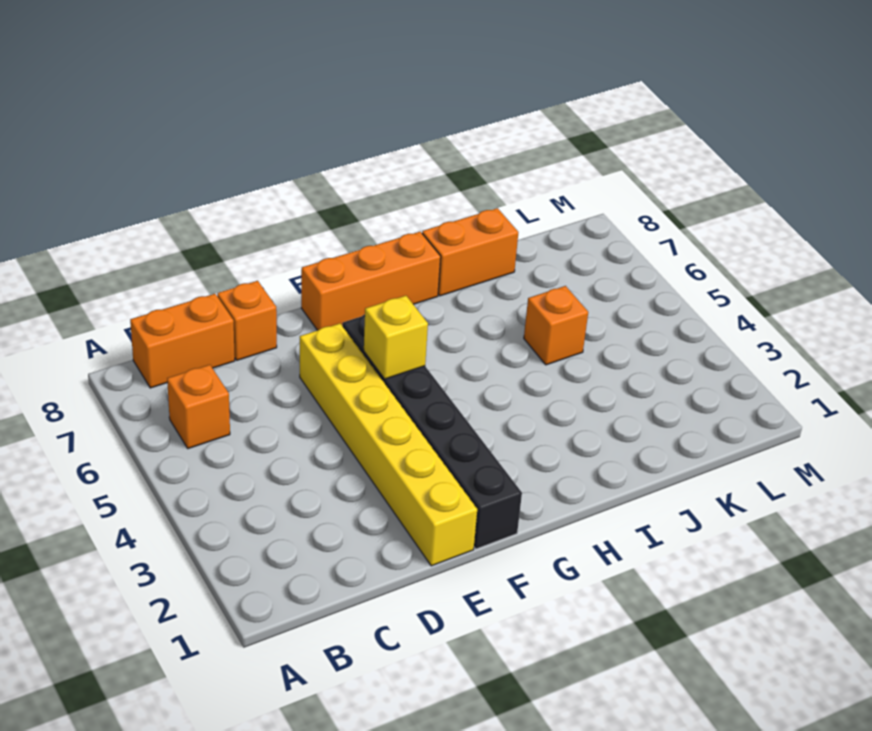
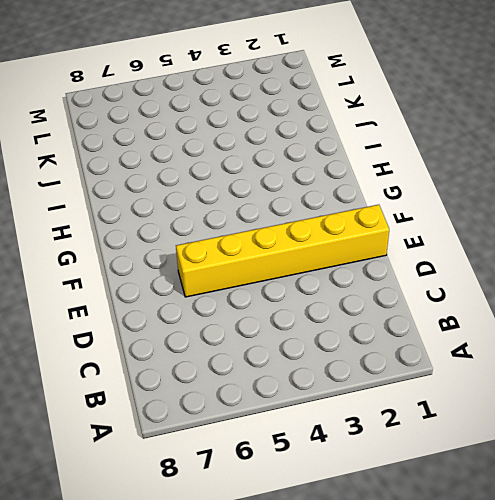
none -> orange brick B6 level 1
none -> orange brick B8:C8 level 1

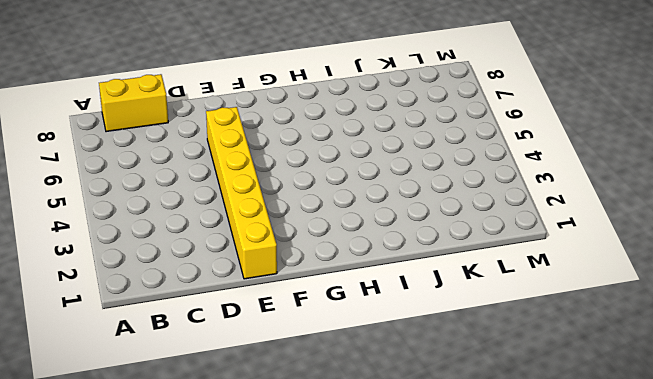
yellow brick B8:C8 level 1 -> orange brick B8:C8 level 1
none -> orange brick B6 level 1
none -> orange brick D8 level 1

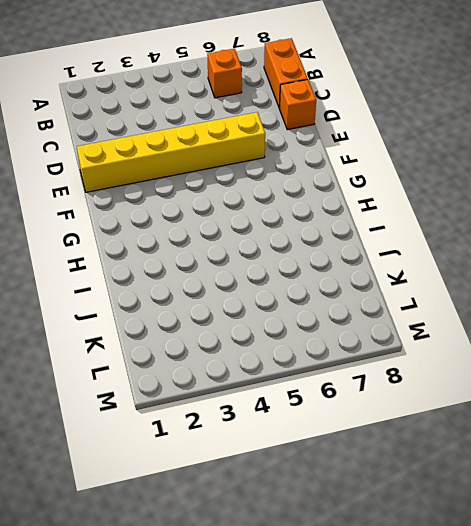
none -> black brick F1:F6 level 1
none -> orange brick F8:H8 level 1

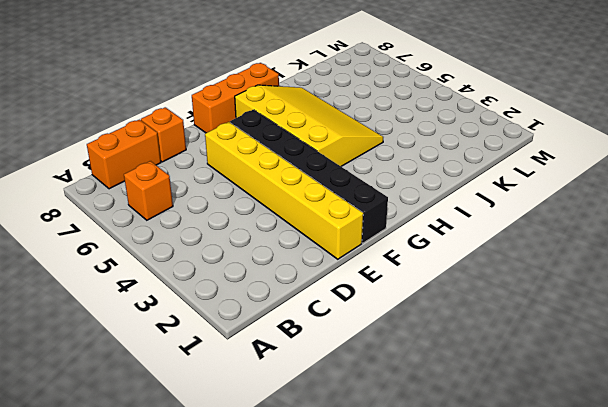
yellow slope G4:I7 level 1 top G -> none
none -> orange brick I8:J8 level 1
none -> orange brick J5 level 1

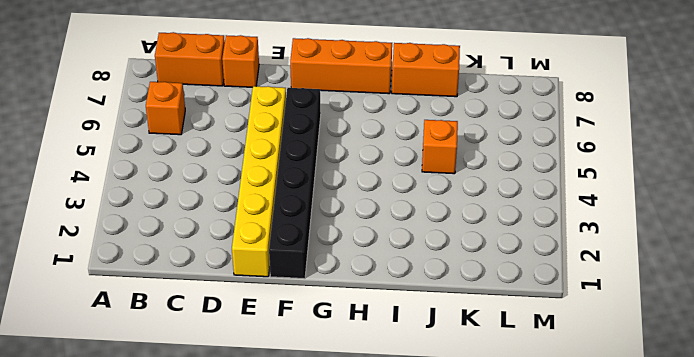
none -> yellow brick F5 level 2

